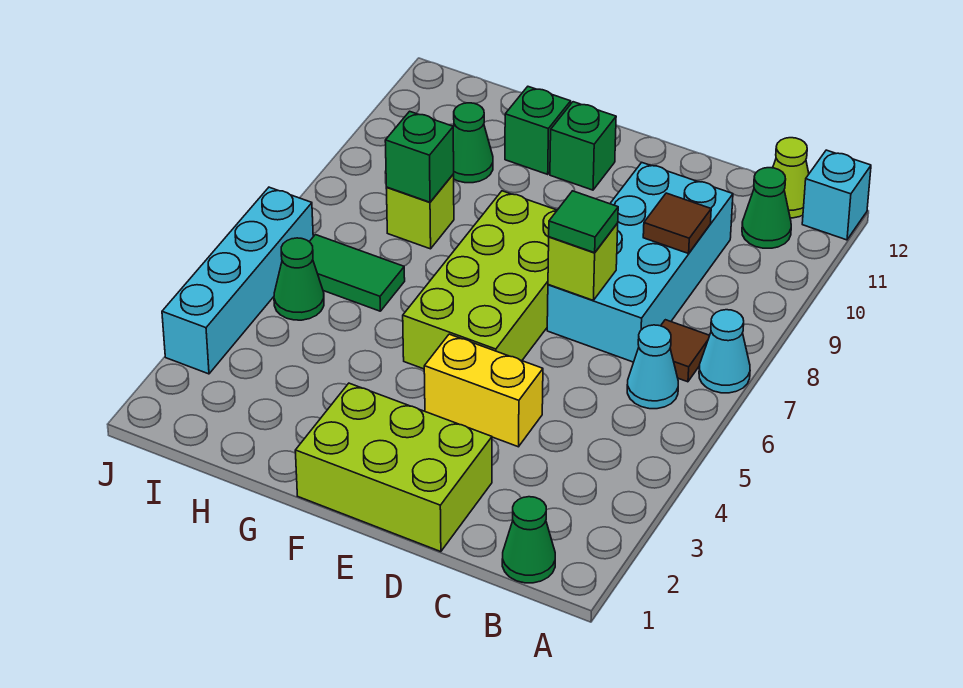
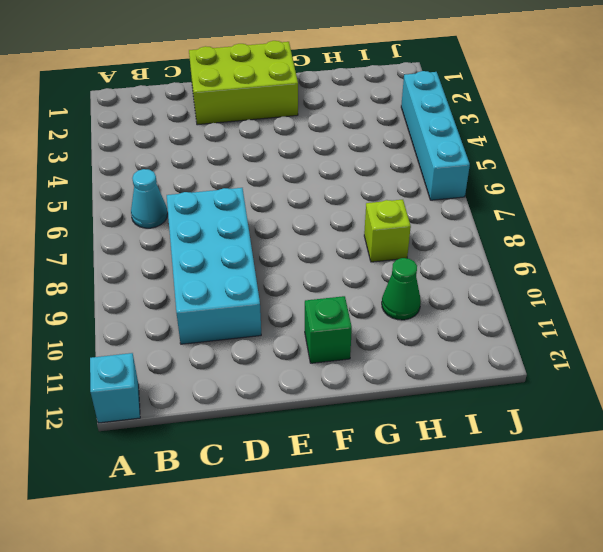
none -> cyan cone A7 level 1
none -> green cone B1 level 1
none -> brown tile B7 level 1

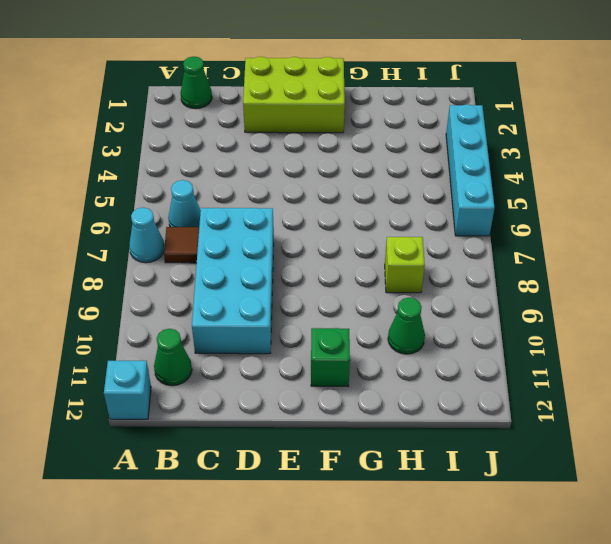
none -> lime cone B12 level 1
none -> yellow brick D4:E4 level 1
none -> lime brick E5:F8 level 1

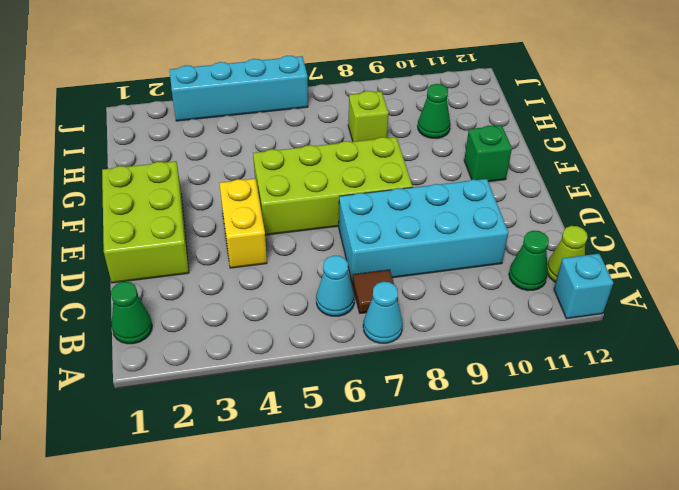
none -> green brick G11 level 1
none -> green tile H6:I6 level 1
none -> green cone I5 level 1

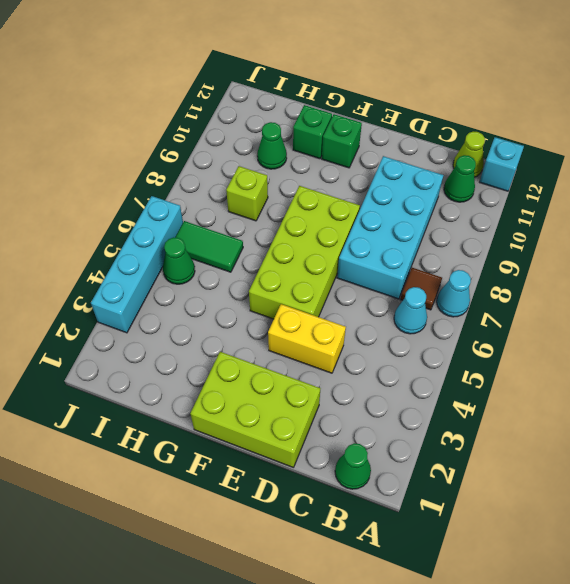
none -> brown tile C9 level 2
none -> lime brick D7 level 2
none -> green brick H8 level 2

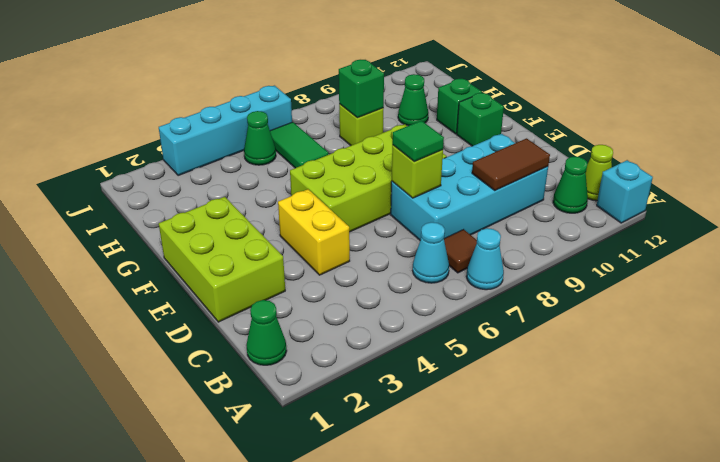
brown tile C9:C10 level 2 -> brown tile C9 level 2

